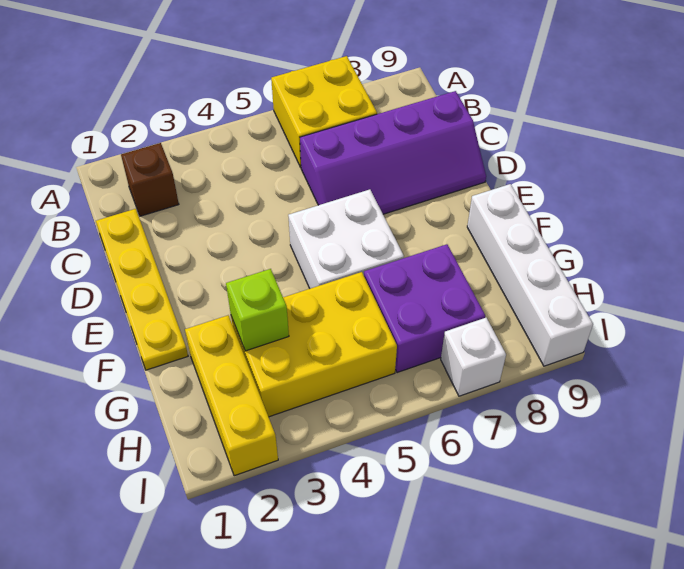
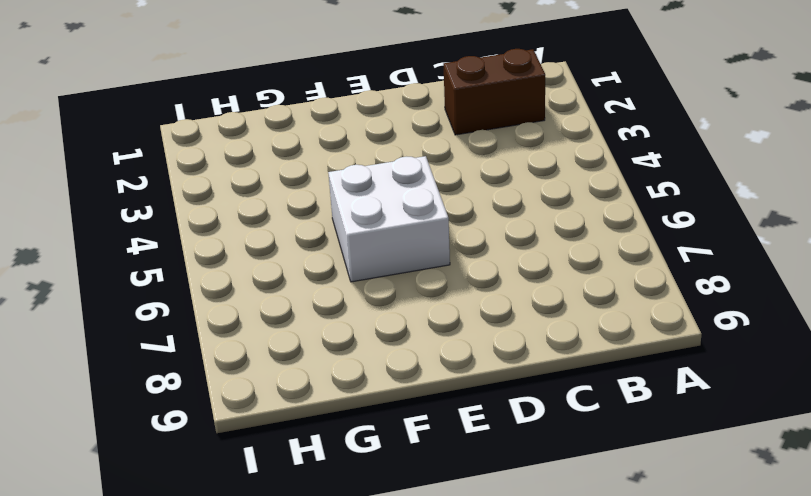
brown brick B2:C2 level 1 -> brown brick B2 level 1
none -> yellow brick A6:B7 level 1
none -> yellow plate C1:F1 level 1

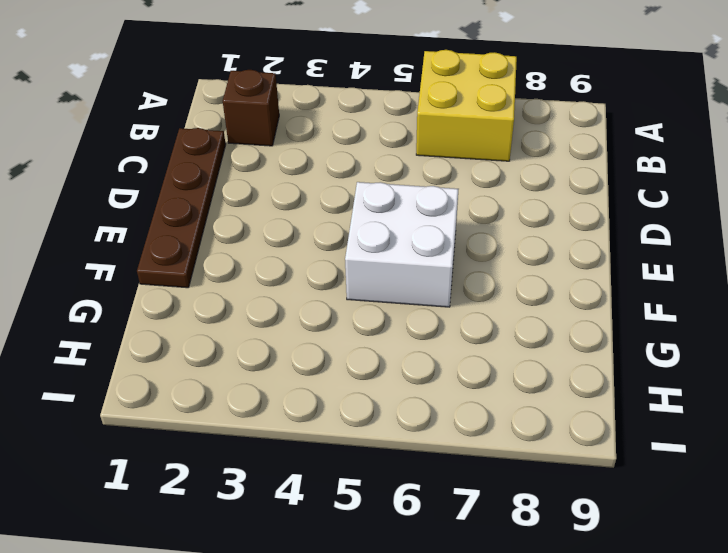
brown plate C1:F1 level 1 -> yellow plate C1:F1 level 1
none -> purple slope C6:D9 level 1 top C
none -> white brick F9:I9 level 1

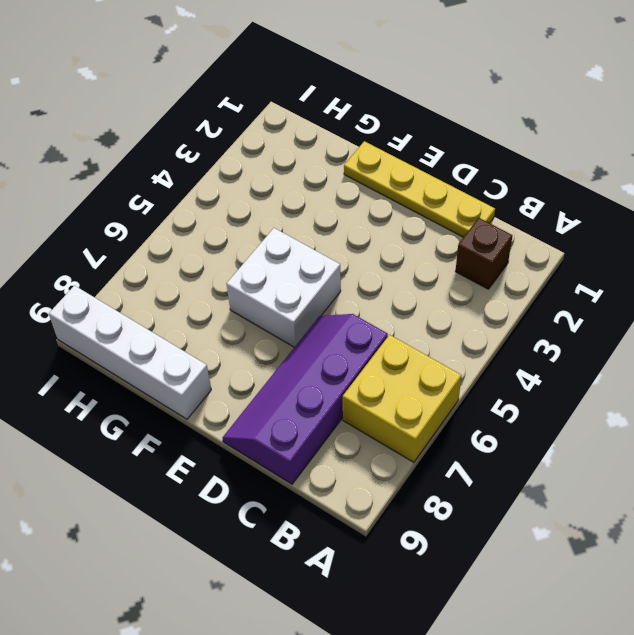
none -> yellow brick G2:I2 level 1
none -> yellow brick G3:H5 level 1

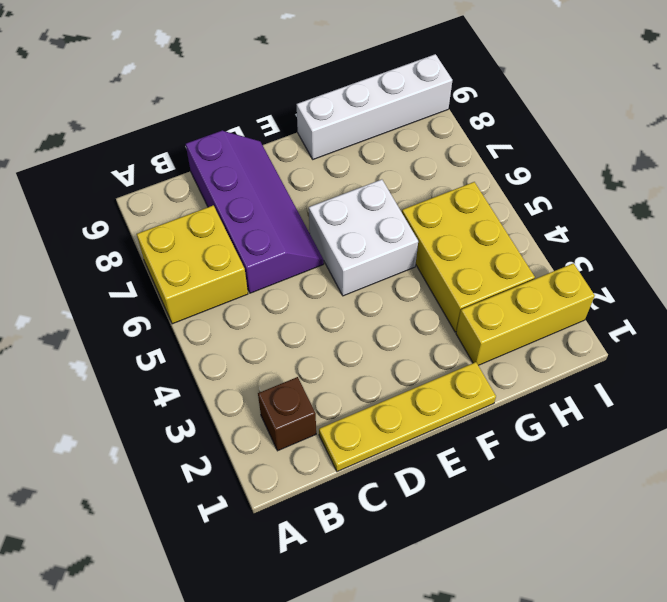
none -> purple brick G6:H7 level 1
none -> white brick I7 level 1

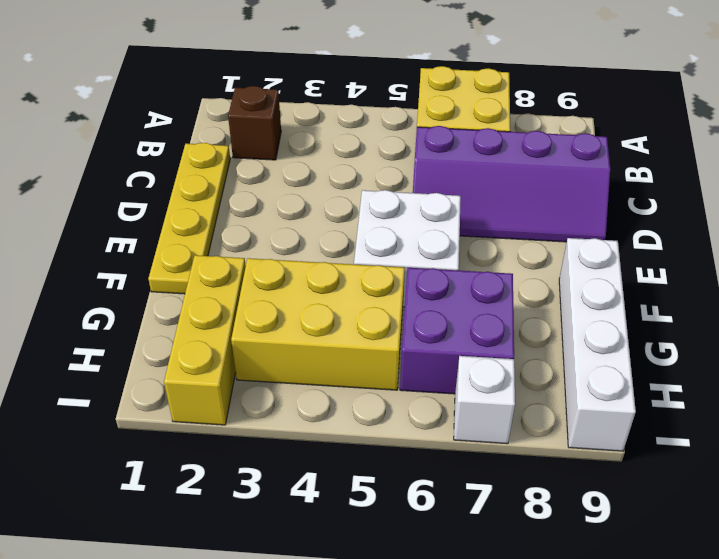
none -> lime brick G3 level 2

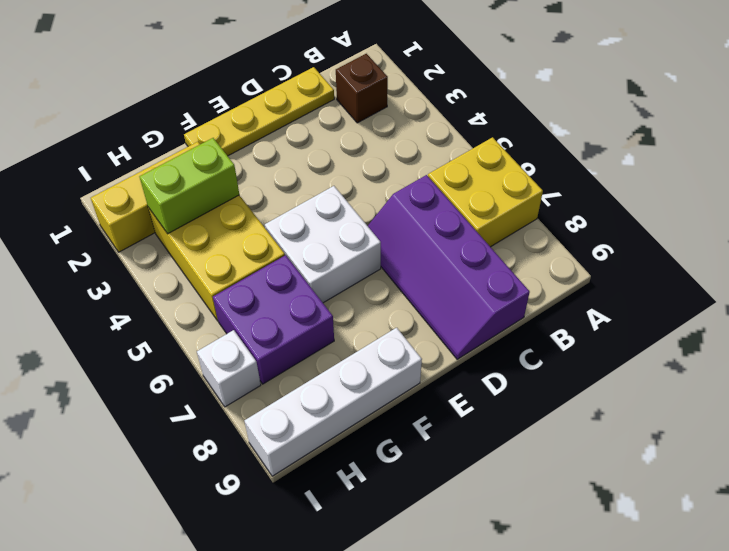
lime brick G3:H3 level 2 -> lime brick G3 level 2

